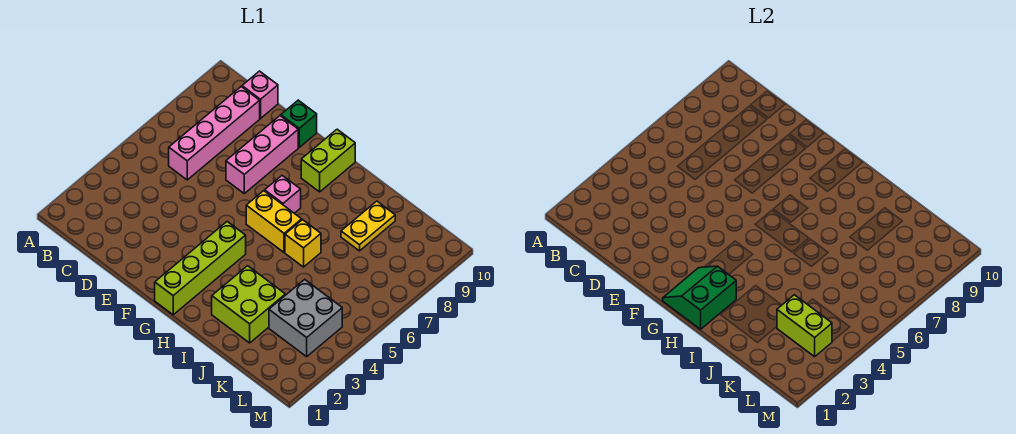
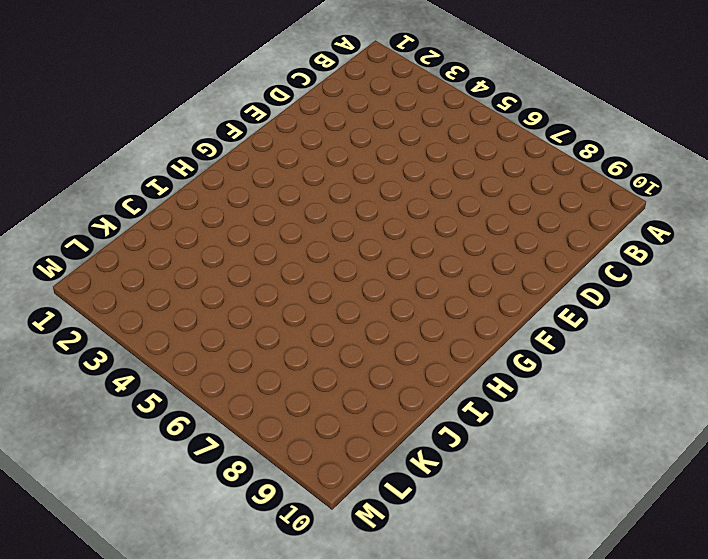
none -> pink brick C6:C9 level 1
none -> pink brick C10 level 1
none -> pink brick E7:E9 level 1

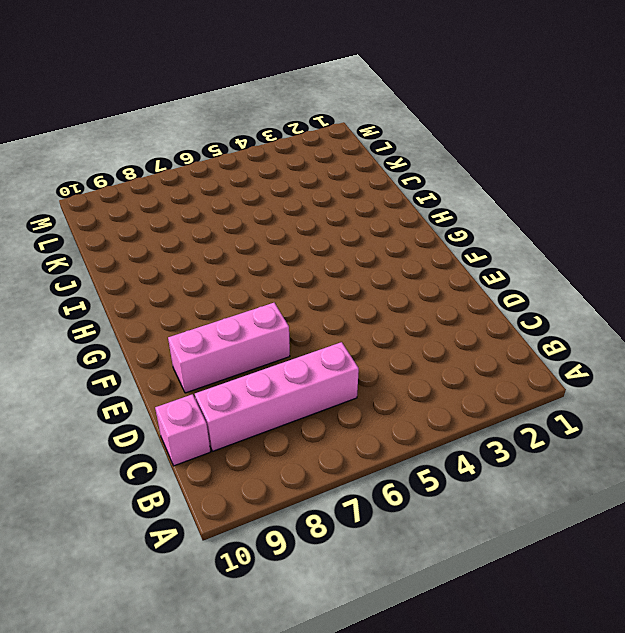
none -> green brick E10 level 1
none -> lime brick G1:G4 level 1
none -> yellow brick G6:H6 level 1

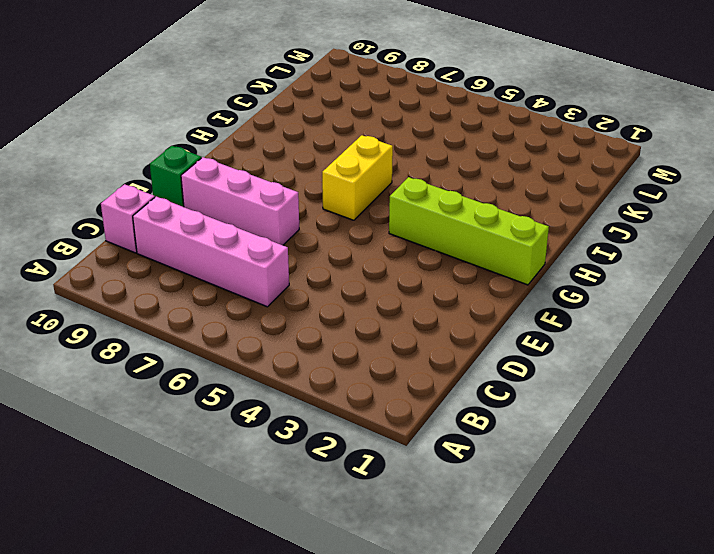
none -> pink brick G7 level 1
none -> lime brick G9:G10 level 1
none -> lime brick I2:J3 level 1

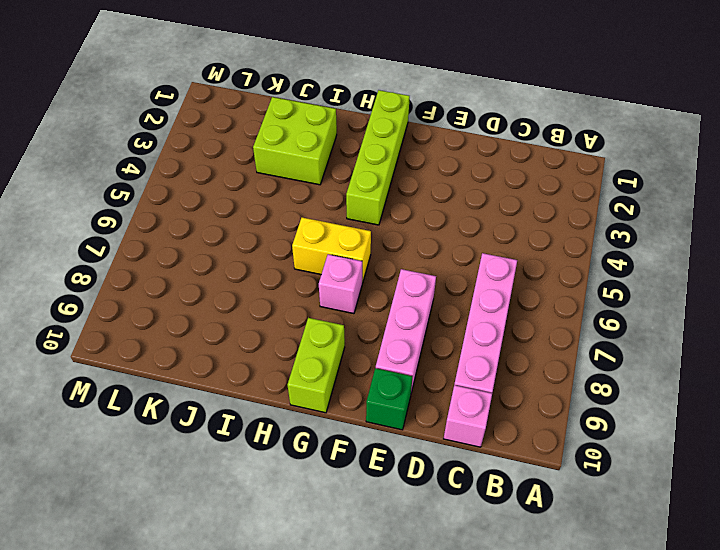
none -> yellow brick I6 level 1
none -> yellow plate J8:J9 level 1
none -> grey brick K3:L4 level 1

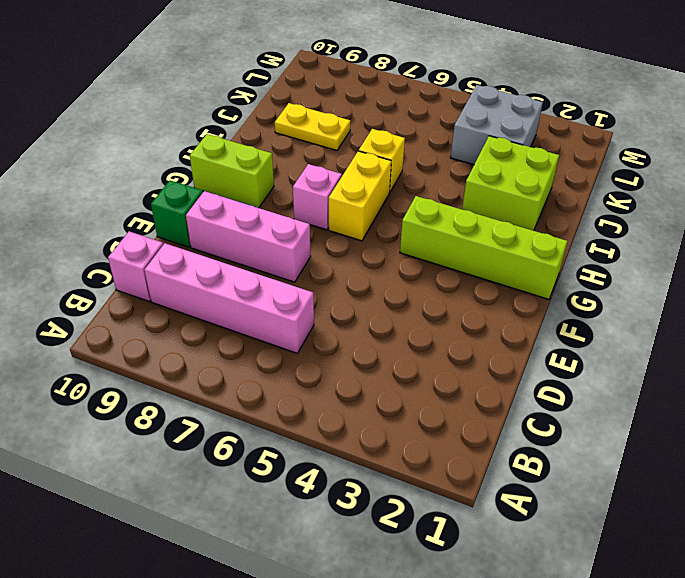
none -> green slope G1:H2 level 2 top H
none -> lime brick K3:L3 level 2

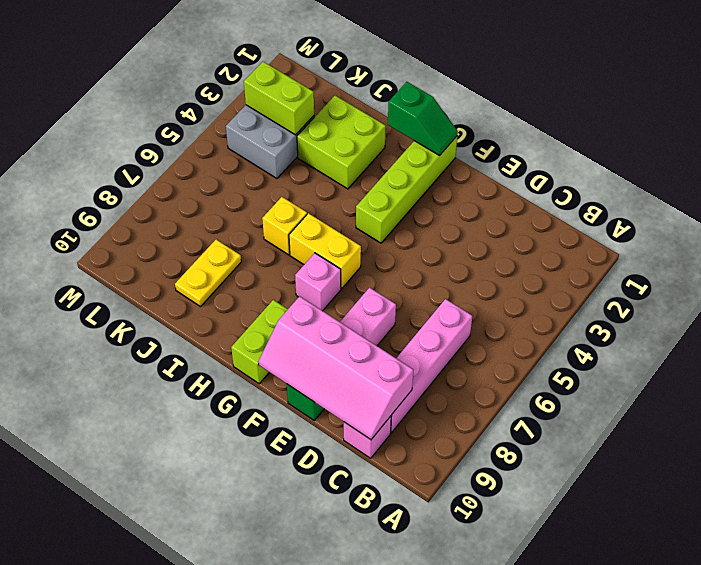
pink slope C9:F10 level 2 top 9 -> none
green slope G1:H1 level 2 top H -> green slope G1:H2 level 2 top H

